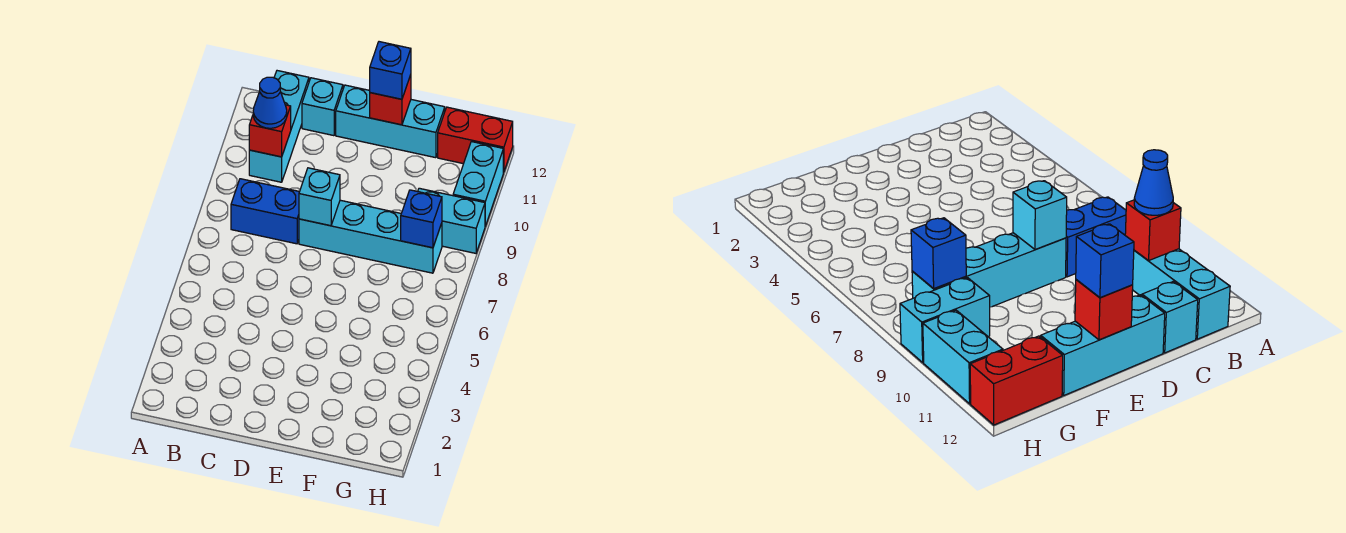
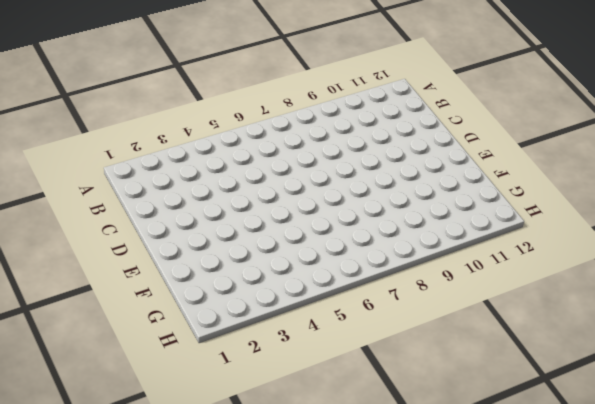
none -> blue brick B8:C8 level 1
none -> cyan brick B10:B12 level 1
none -> cyan brick C12 level 1

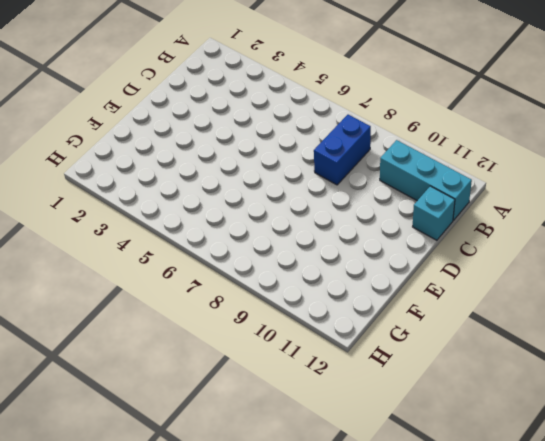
none -> cyan brick D8:G8 level 1
none -> cyan brick D12:F12 level 1
none -> cyan brick G9:H9 level 1

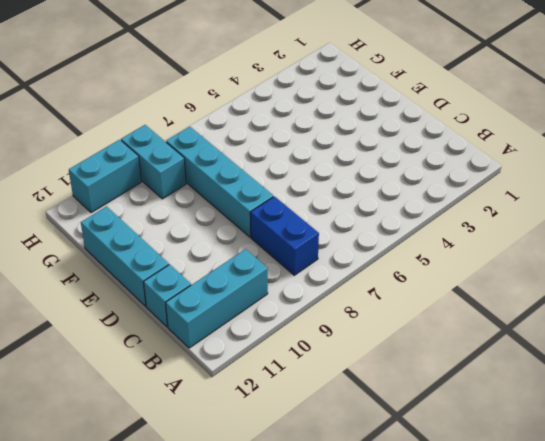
none -> red brick G12:H12 level 1
none -> red brick B10 level 2
none -> cyan brick D8 level 2

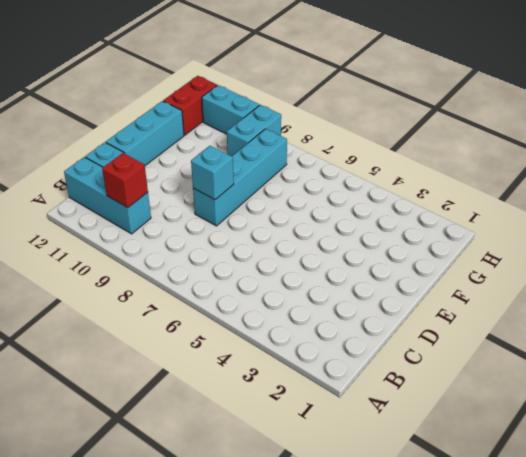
none -> blue brick B8:C8 level 1
none -> red brick E12 level 2
none -> blue brick G8 level 2

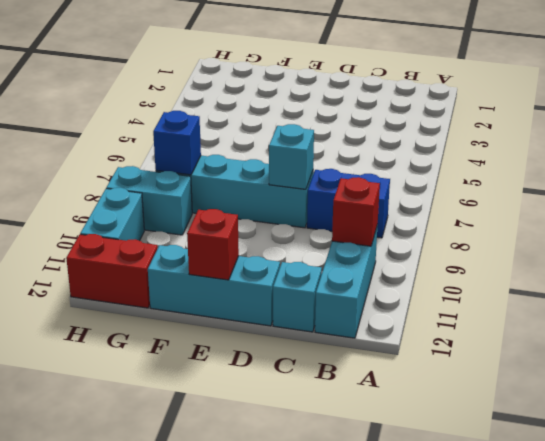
none -> blue cone B10 level 3
none -> blue brick E12 level 3

